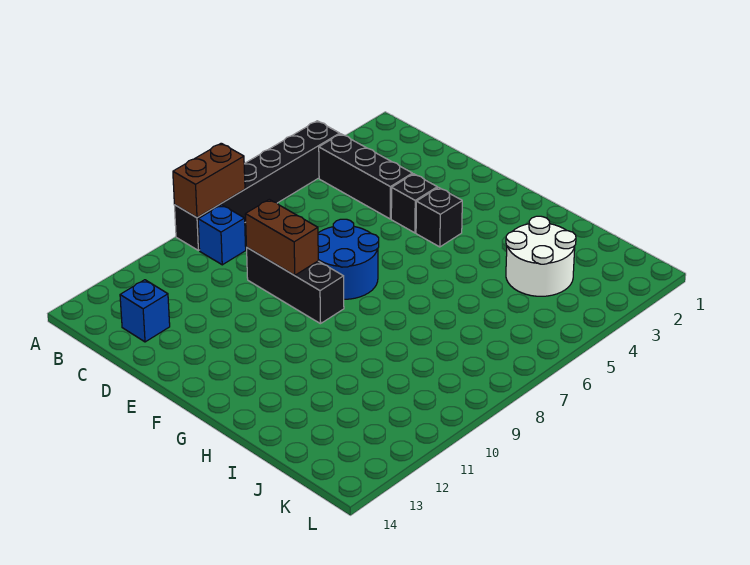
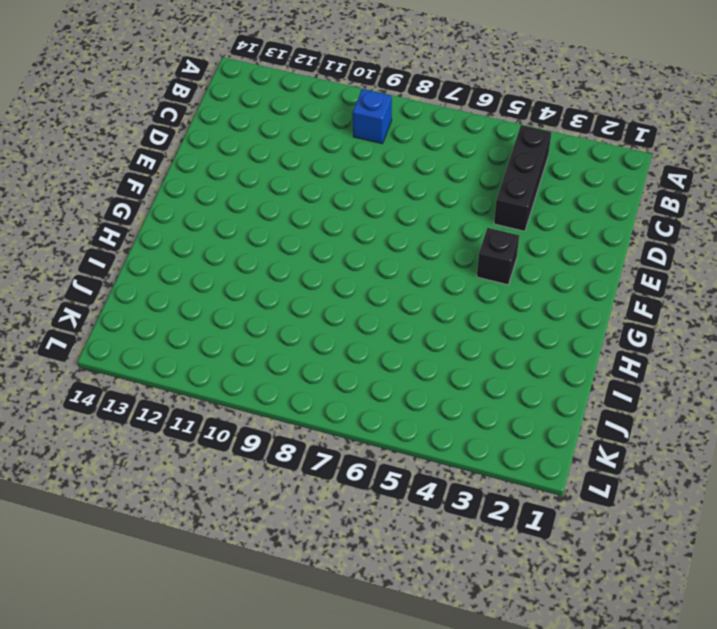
none -> black brick A4:A9 level 1
none -> blue brick C13 level 1

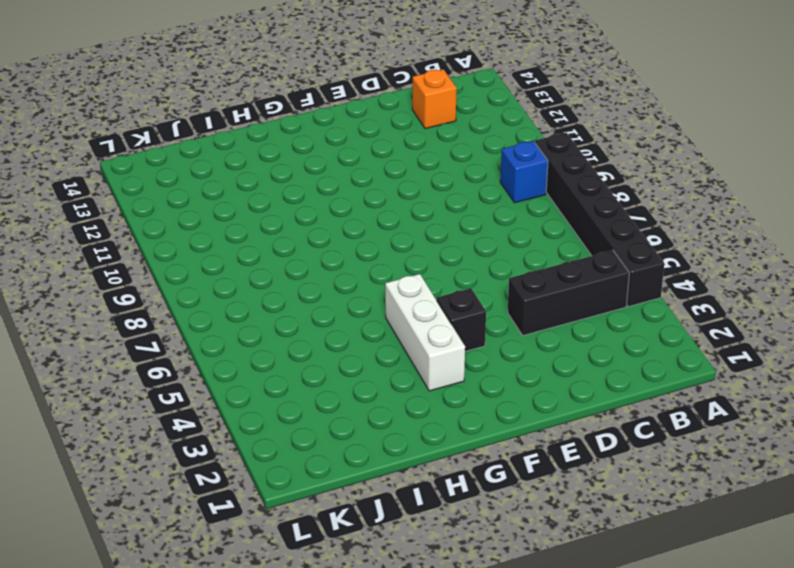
orange brick C13 level 1 -> blue brick C13 level 1
white brick G3:G5 level 1 -> none
none -> black brick D9:F9 level 1
none -> black brick E4 level 1

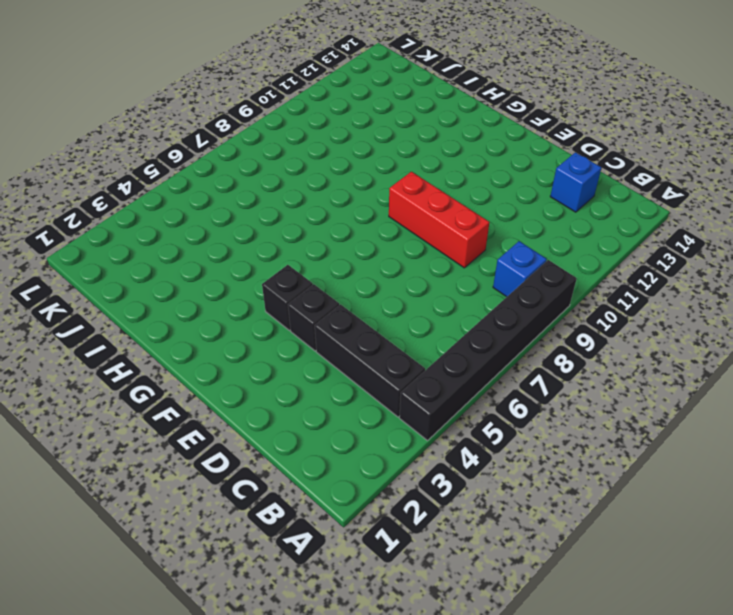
red brick D9:F9 level 1 -> black brick D9:F9 level 1
none -> blue round brick E7:F8 level 1
none -> white round brick I3:J4 level 1

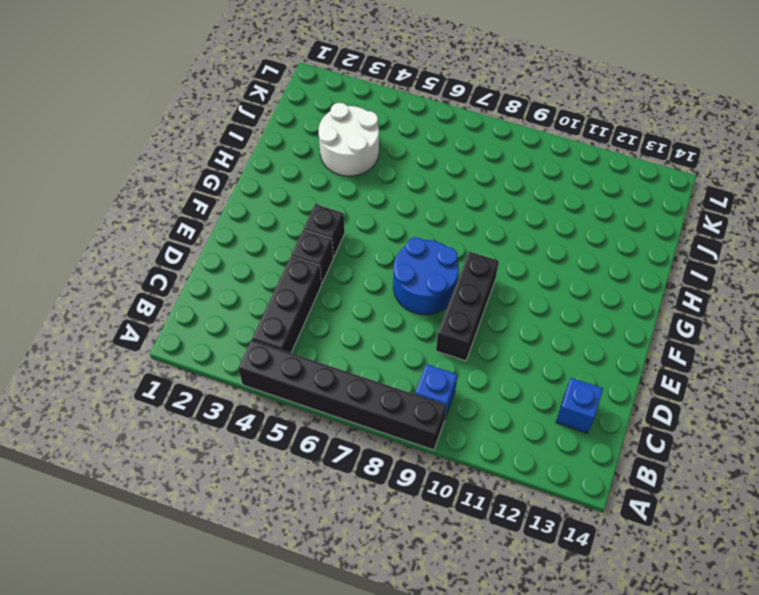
none -> brown brick A8:A9 level 2
none -> brown brick D9:E9 level 2

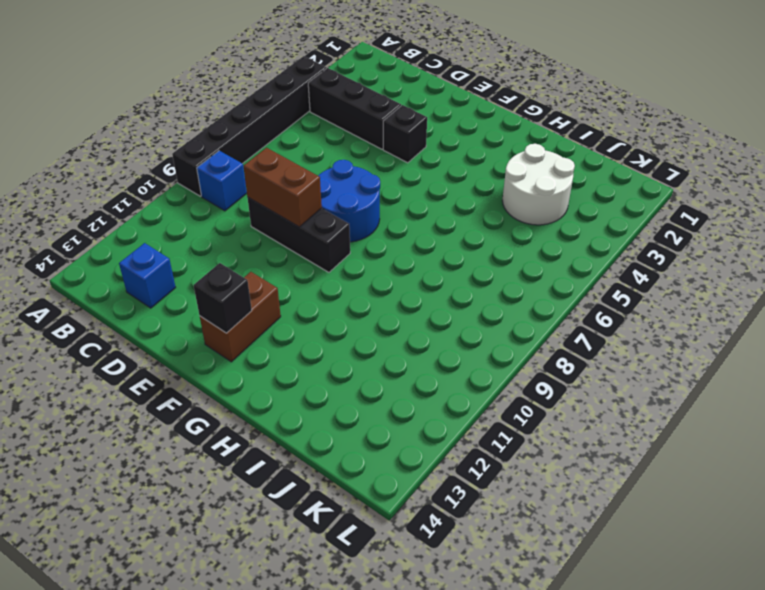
brown brick F12:F13 level 1 -> brown brick A8:A9 level 2
black brick F13 level 2 -> black brick F4 level 1

